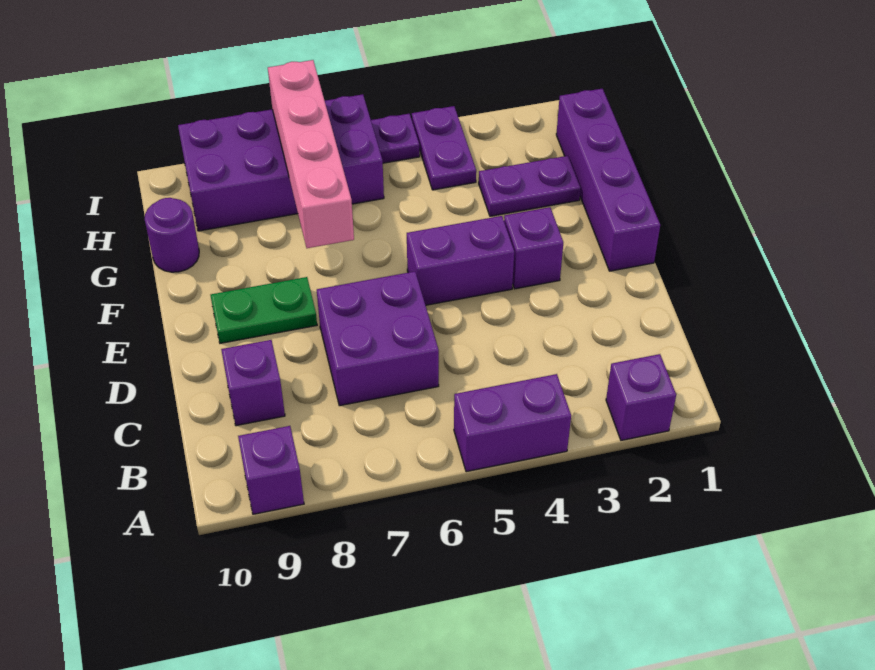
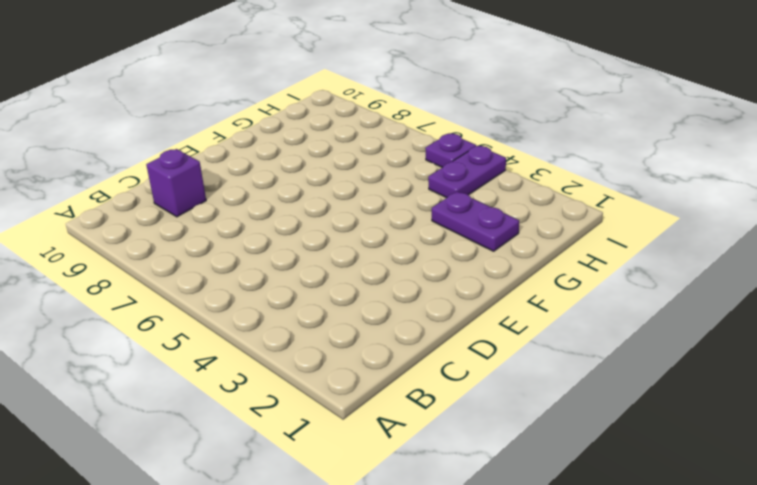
none -> purple brick A2 level 1
none -> purple brick A4:A5 level 1
none -> purple brick A9 level 1

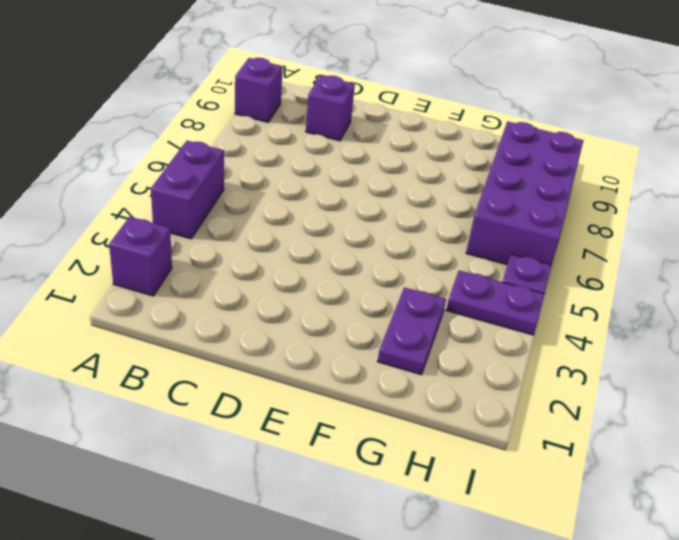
none -> purple brick C6:D7 level 1
none -> purple brick E1:H1 level 1
none -> purple brick E3 level 1

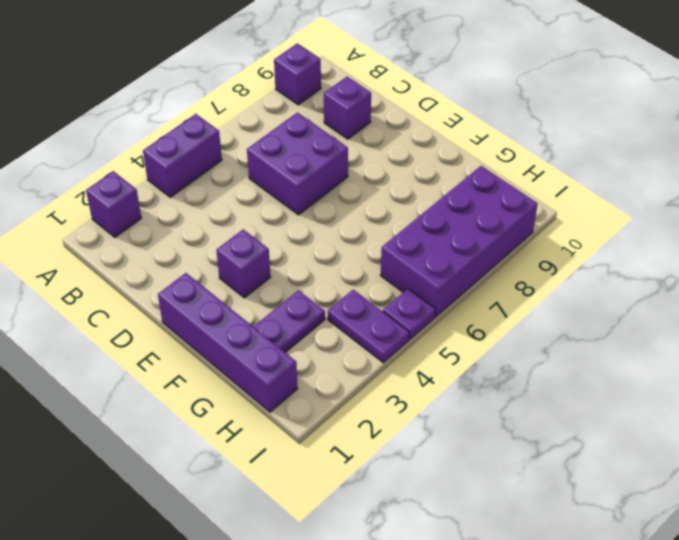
none -> purple brick E4:E5 level 1
none -> green plate E8:E9 level 1
none -> purple round brick G10 level 1

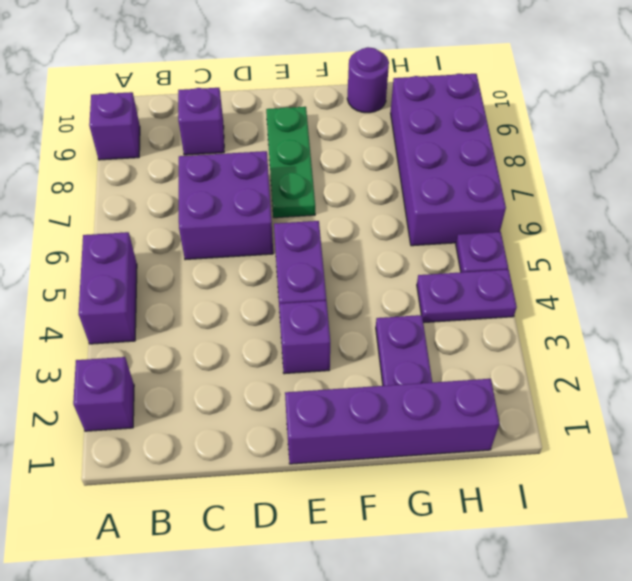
green plate E7:E9 level 1 -> green plate E8:E9 level 1
none -> pink brick F7:I7 level 2

